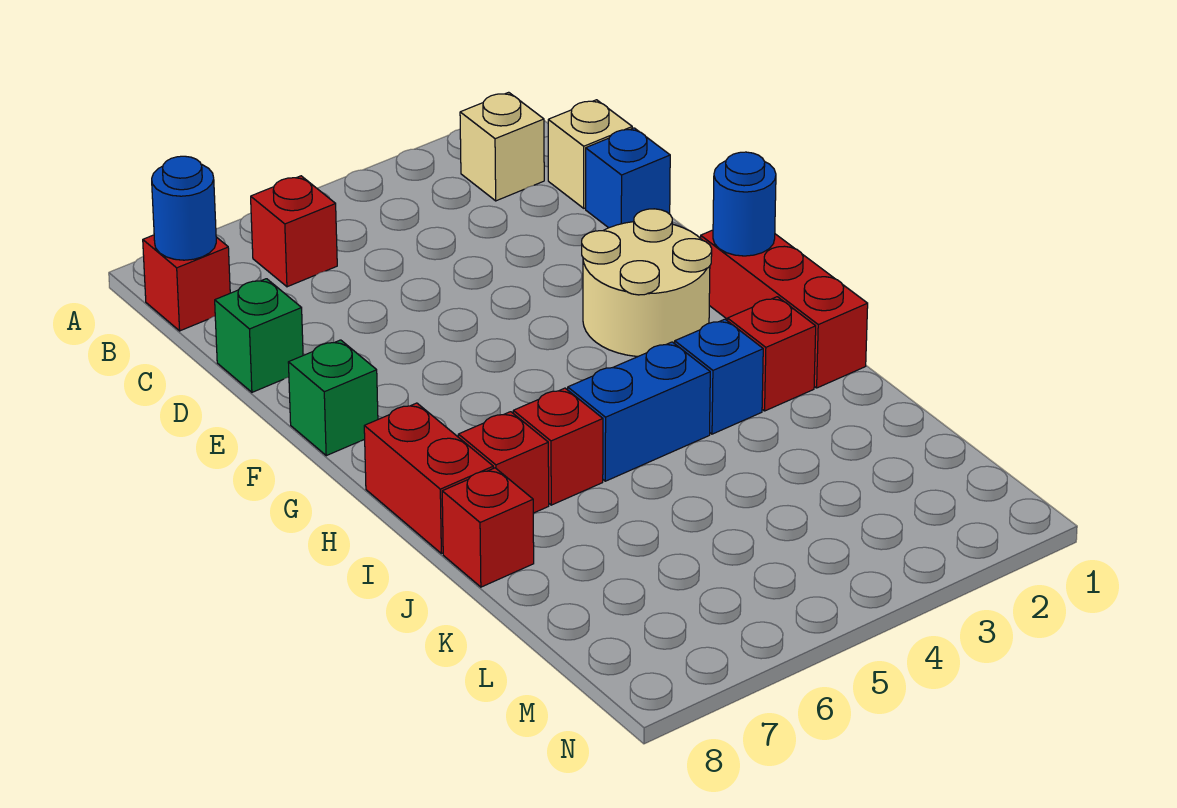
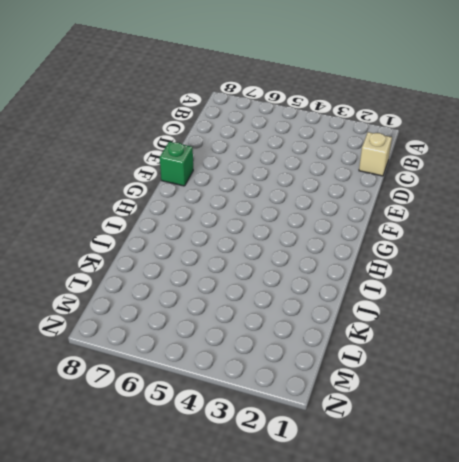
none -> tan brick B2 level 1
none -> red brick B6 level 1
none -> red brick B8 level 1

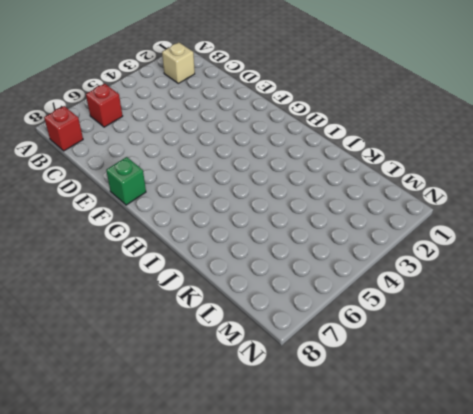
none -> tan brick C1 level 1
none -> blue brick D1 level 1
none -> green brick D8 level 1

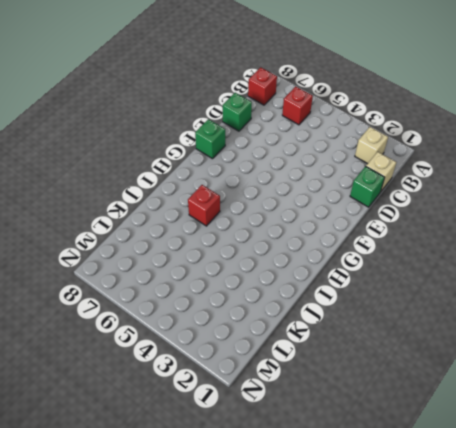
green brick D1 level 1 -> blue brick D1 level 1
none -> tan round brick F2:G3 level 1
none -> red brick G1:I1 level 1
none -> red brick H8:I8 level 1

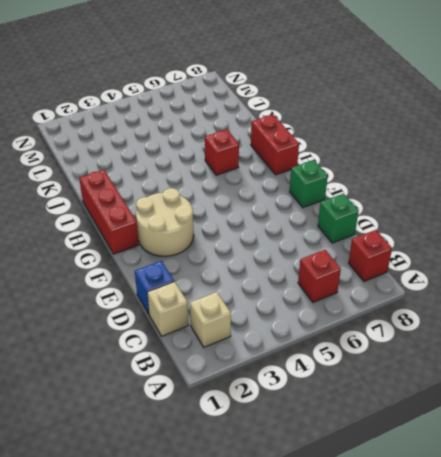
none -> red brick I2 level 1
none -> blue brick I3 level 1
none -> blue brick I4:I5 level 1

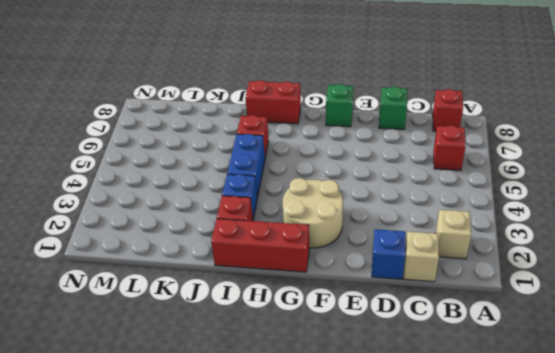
none -> red brick I7 level 1
none -> red brick J8 level 1
none -> blue round brick B8 level 2

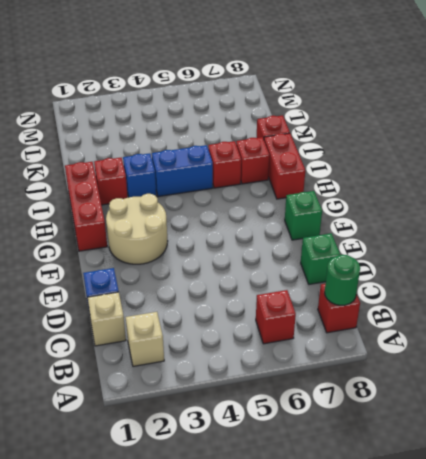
green round brick B8 level 2 -> blue round brick B8 level 2
none -> blue round brick G1 level 2

